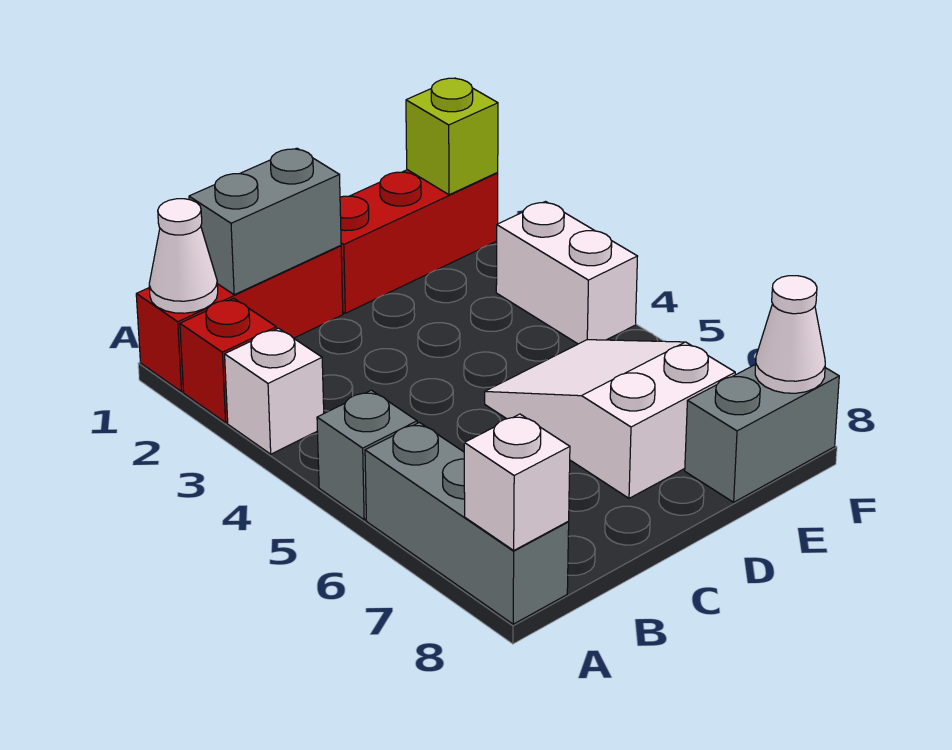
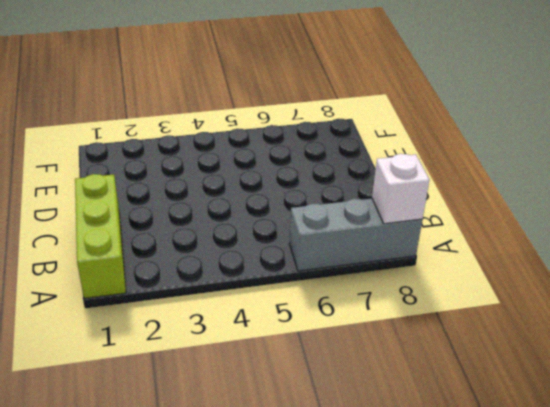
lime brick A1:C1 level 1 -> red brick A1:C1 level 1
none -> red brick A2 level 1
none -> white brick A3 level 1
none -> grey brick A5 level 1

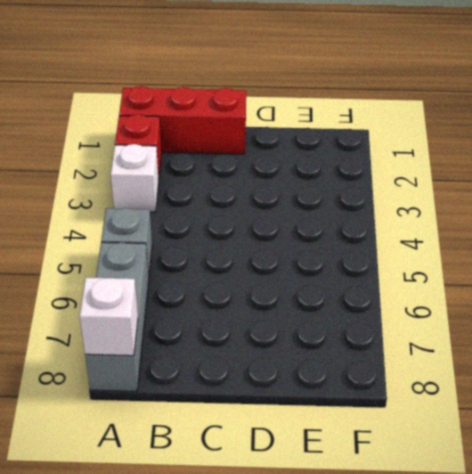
none -> red brick D1:F1 level 1
none -> white slope D5:E7 level 1 top 7
none -> grey brick E8:F8 level 1

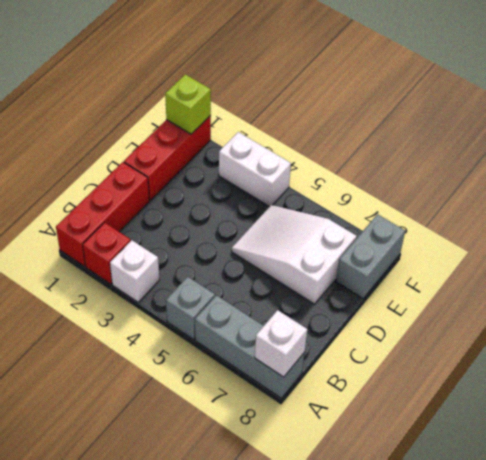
none -> white cone A1 level 2
none -> grey brick B1:C1 level 2
none -> white cone F8 level 2

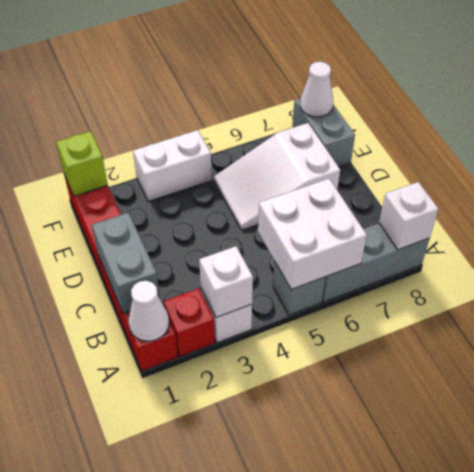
white brick A3 level 2 -> none
white brick A5:B6 level 2 -> none

